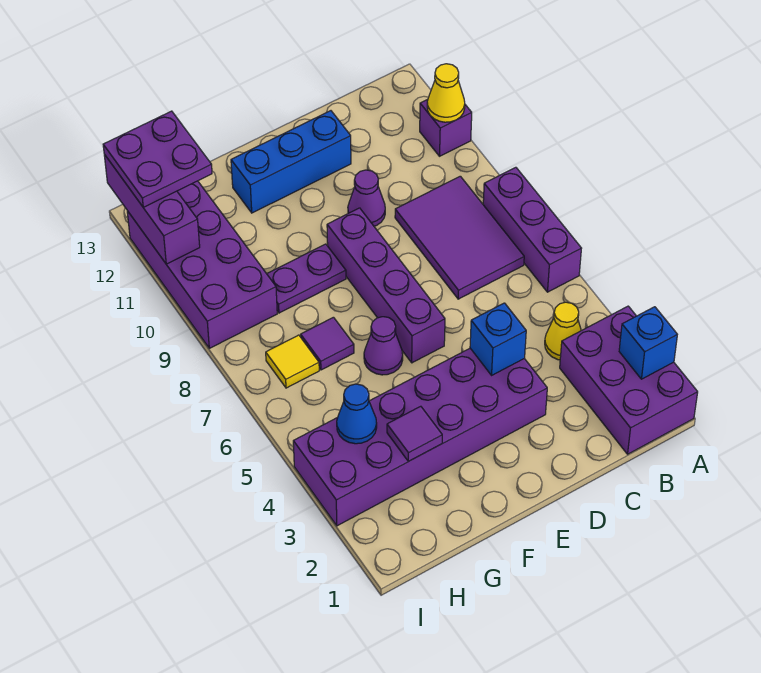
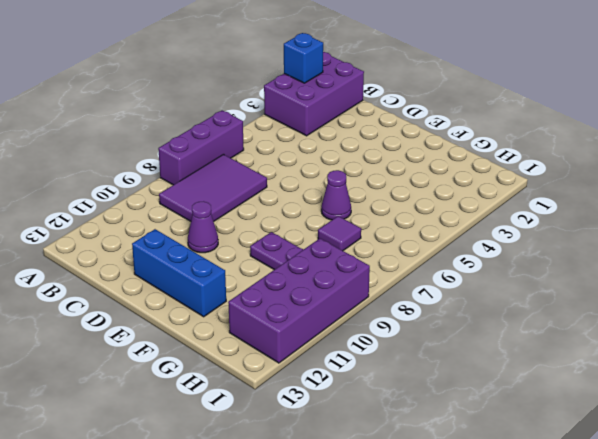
none -> purple brick A11 level 1
none -> yellow cone B4 level 1
none -> purple brick D3:I4 level 1

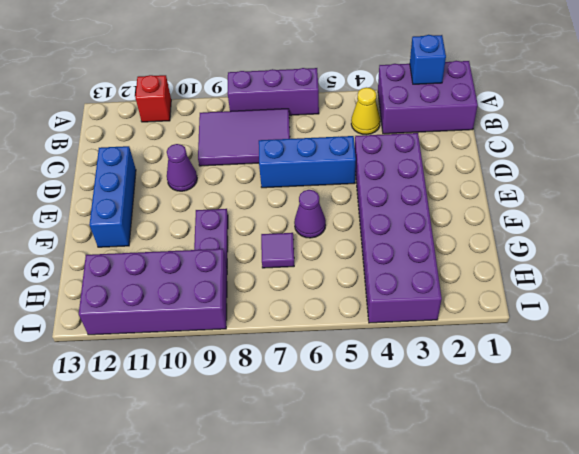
red brick A11 level 1 -> purple brick A11 level 1
blue brick D5:D7 level 1 -> none
none -> purple brick E6:E9 level 1
none -> yellow tile H7 level 1
none -> yellow cone A11 level 2

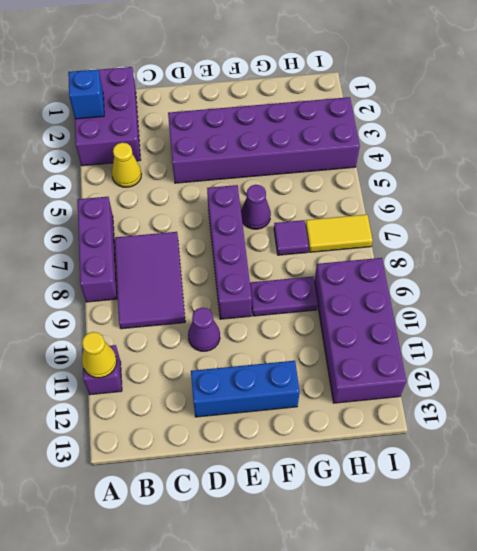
yellow tile H7:I7 level 1 -> yellow tile H7 level 1
none -> blue brick D4 level 2
none -> purple tile G3 level 2
none -> blue cone H4 level 2

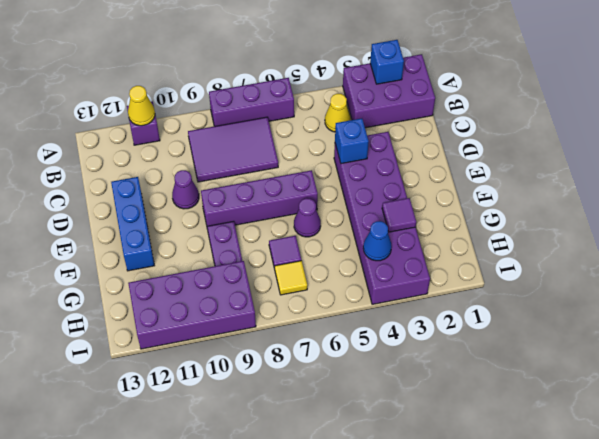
none -> purple brick I11:I13 level 2
none -> purple plate H12:I13 level 3

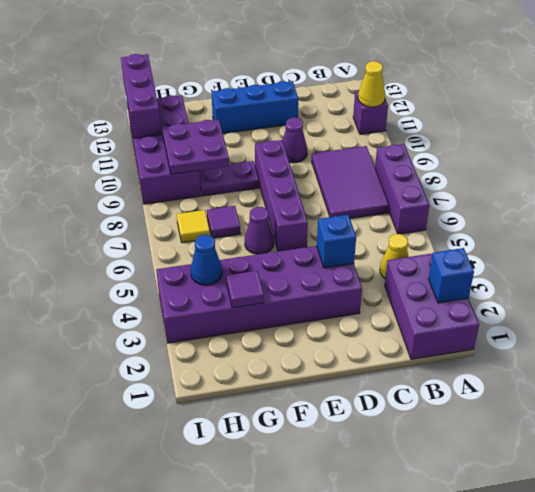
purple plate G9:H10 level 2 -> purple plate H12:I13 level 3

